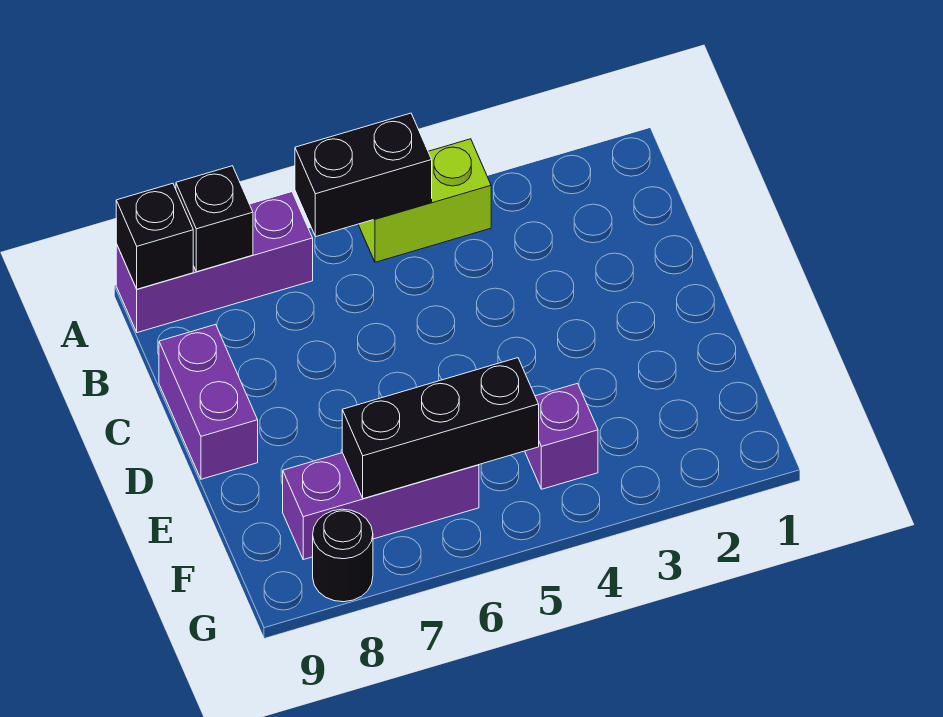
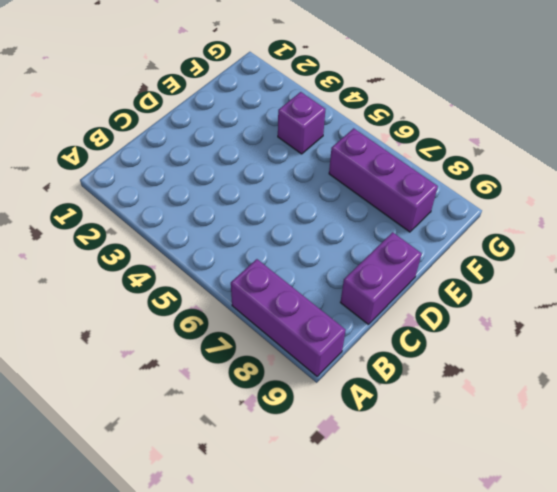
none -> lime brick A4:A5 level 1
none -> black round brick G8 level 1

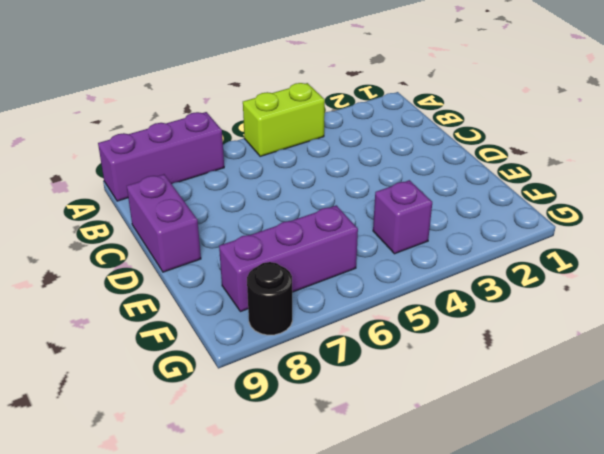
none -> black brick A5:A6 level 2
none -> black brick A8 level 2

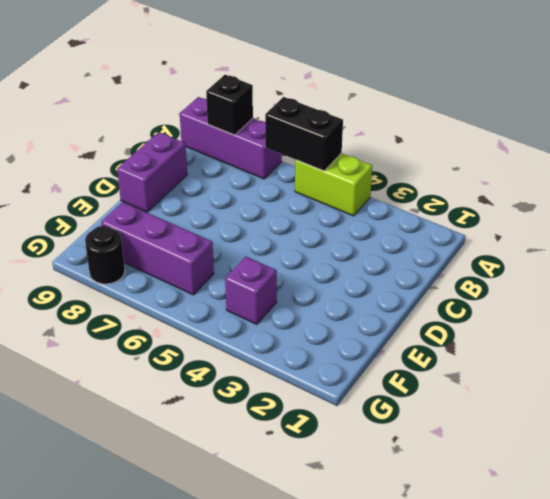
none -> black brick A9 level 2
none -> black brick F5:F7 level 2

